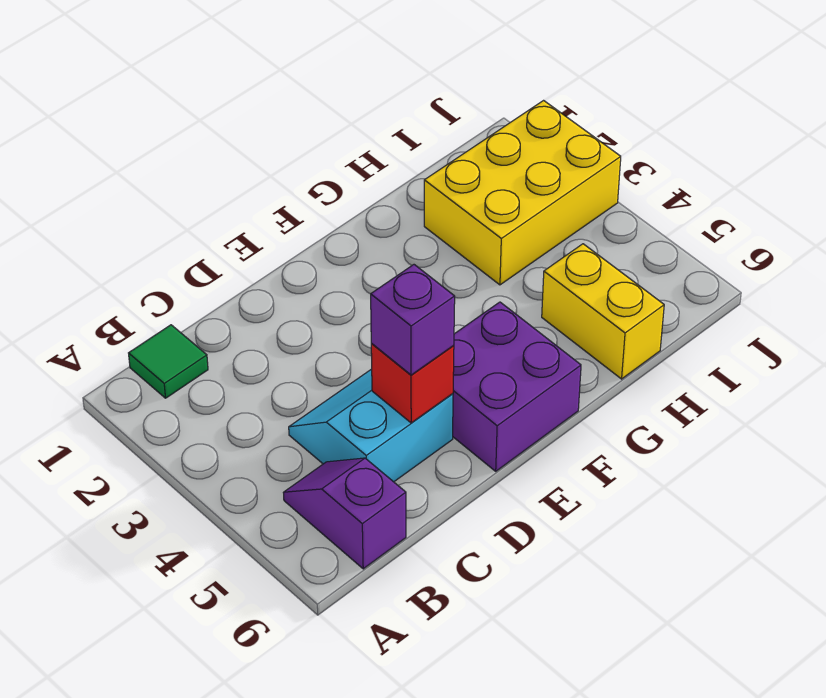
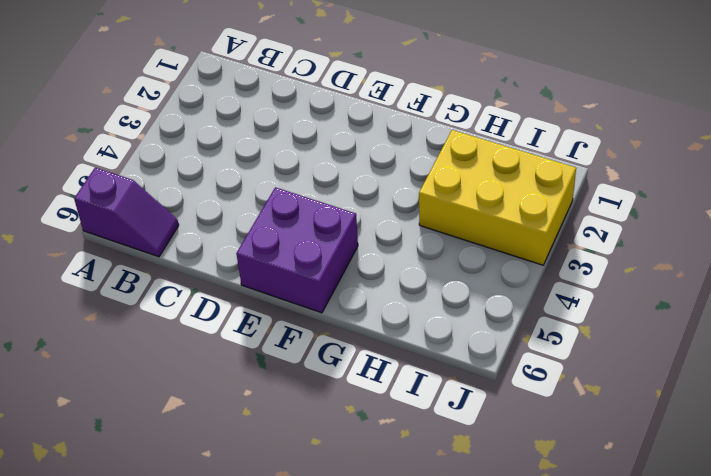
purple slope A6:B6 level 1 top A -> purple slope B5:B6 level 1 top 6
none -> green tile B1 level 1
none -> cyan slope C4:D5 level 1 top 5

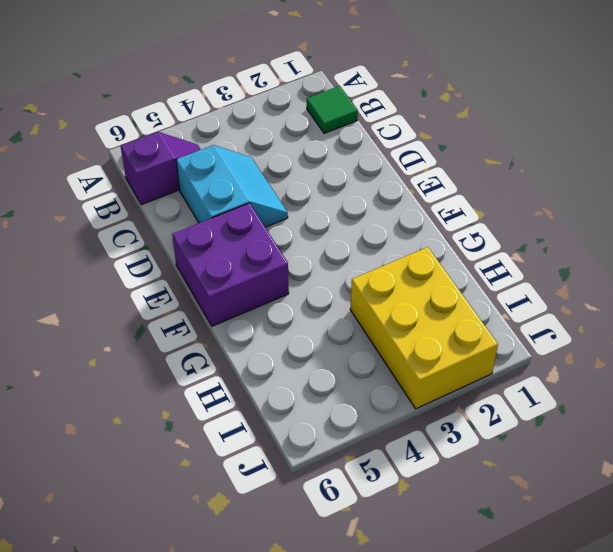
none -> yellow brick H5:H6 level 1
none -> red brick D5 level 2

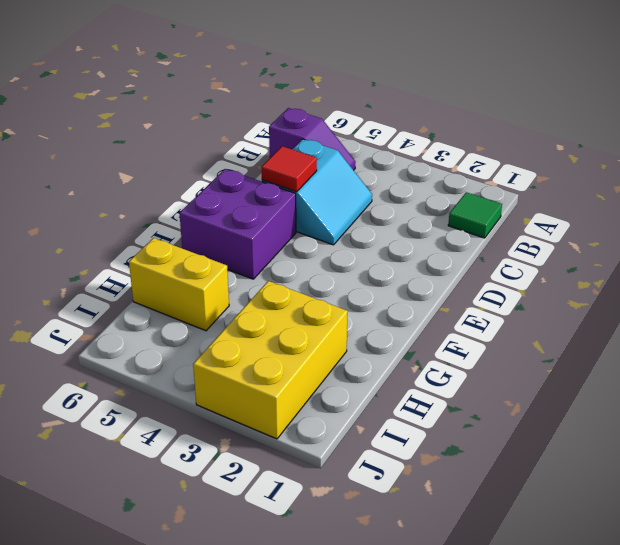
red tile D5 level 2 -> red brick D5 level 2
none -> purple brick D5 level 3

